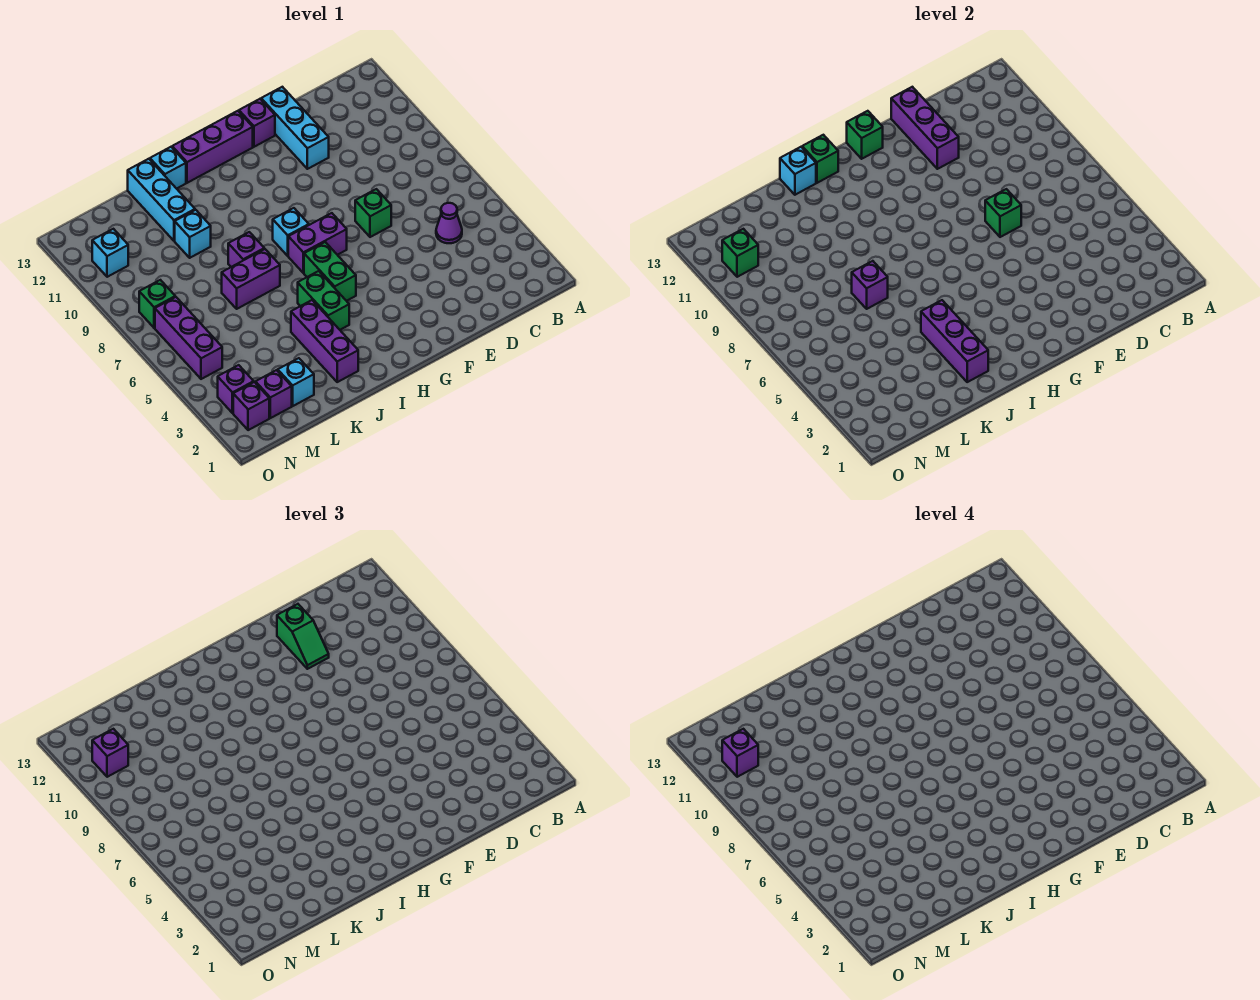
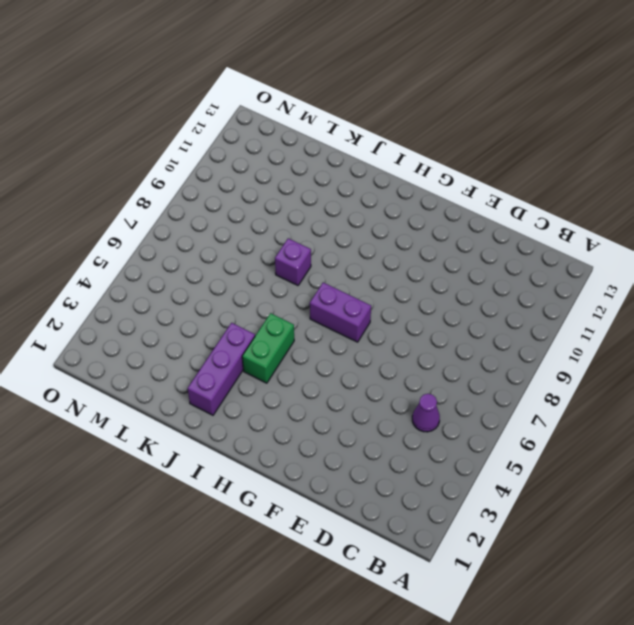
none -> green brick E7 level 1
none -> cyan brick E11:E13 level 1
none -> purple brick F13 level 1
none -> purple brick G13:I13 level 1

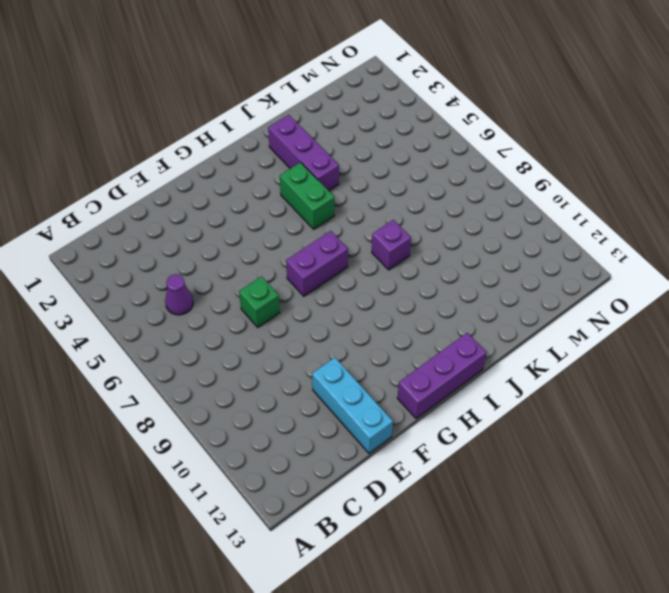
none -> purple brick F13 level 1
none -> green brick H5:H6 level 1
none -> cyan brick H8 level 1
none -> purple brick J7:K7 level 1

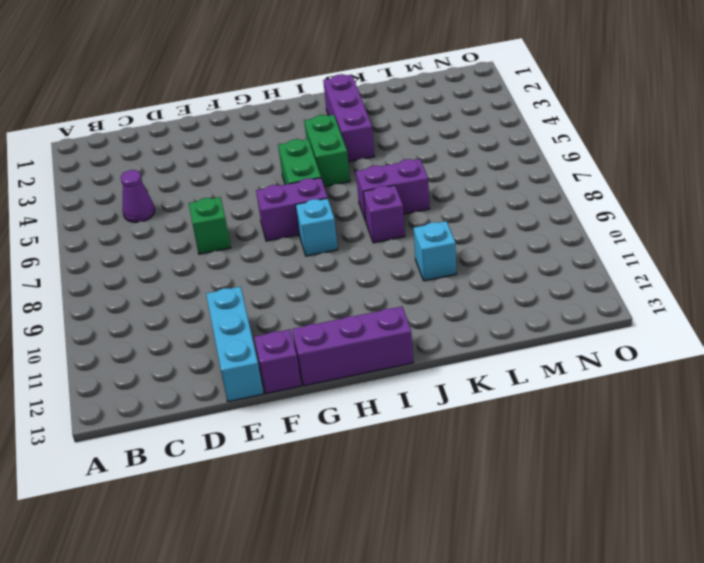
none -> cyan brick J13 level 1
none -> cyan brick K11:K13 level 1
none -> cyan brick L2 level 1
none -> purple brick M2 level 1

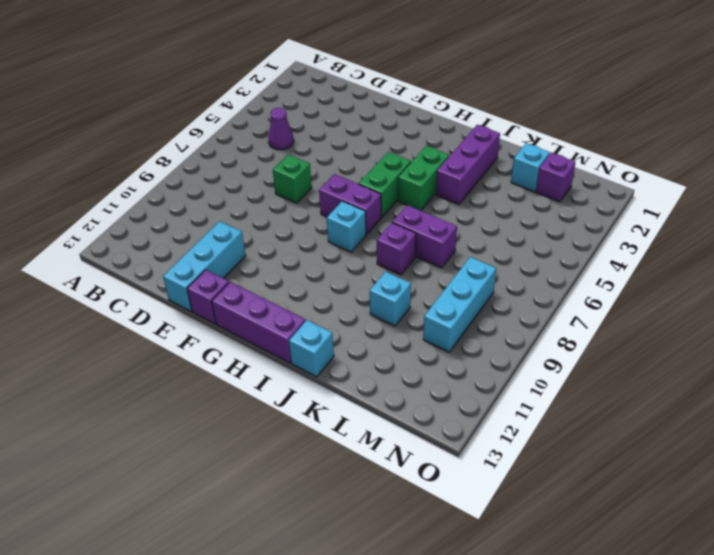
cyan brick M8:M10 level 1 -> cyan brick K11:K13 level 1
none -> purple brick N2 level 1
none -> purple brick N3 level 1
none -> purple brick N5:N7 level 1
none -> green brick N8 level 1

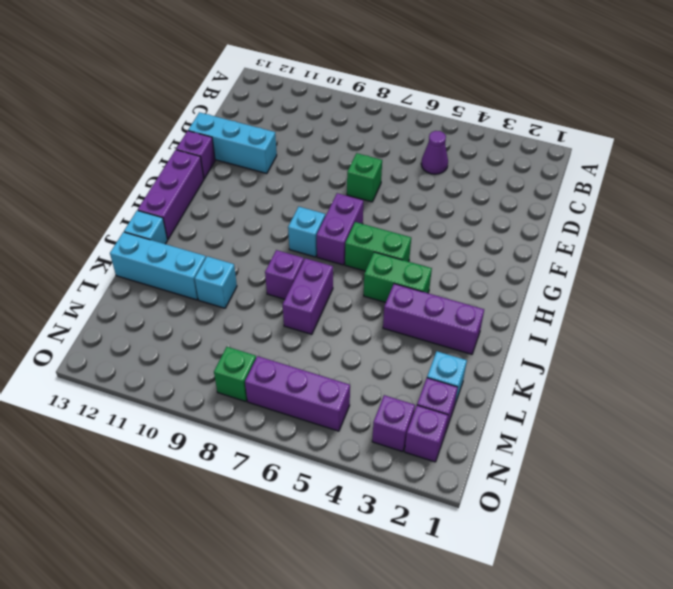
none -> cyan brick N11 level 1
none -> green brick E7 level 2
none -> purple brick E11:E13 level 2
none -> green brick G13 level 2

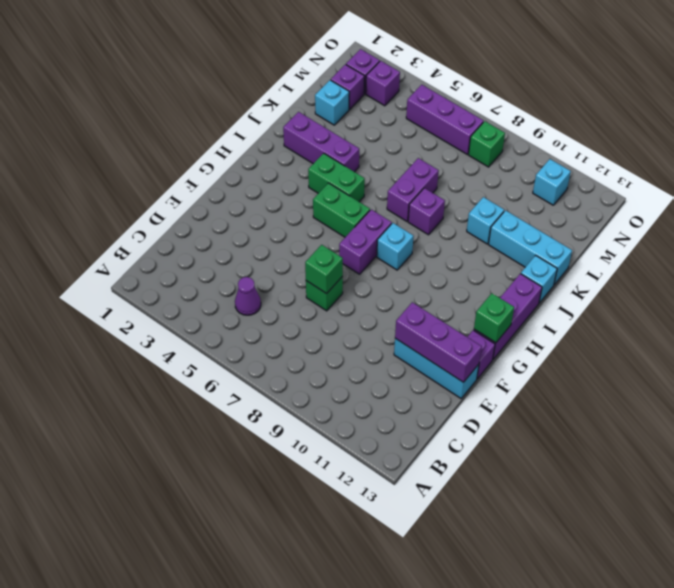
none -> green brick I13 level 2
none -> purple brick J2:J4 level 2
none -> cyan brick J13 level 2
none -> purple brick K7 level 2

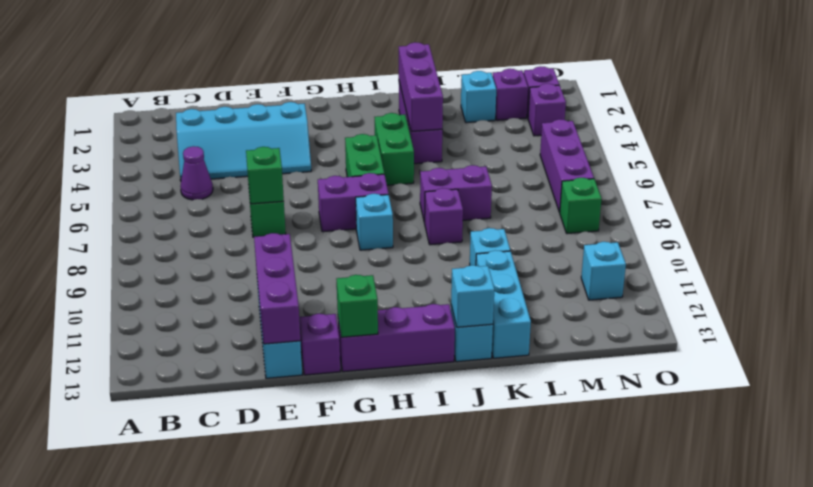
cyan slope C3:F4 level 1 top 3 -> none
none -> green brick I13 level 2
none -> purple brick K7 level 2
none -> green brick N11 level 2
none -> green slope E11:E12 level 3 top 12

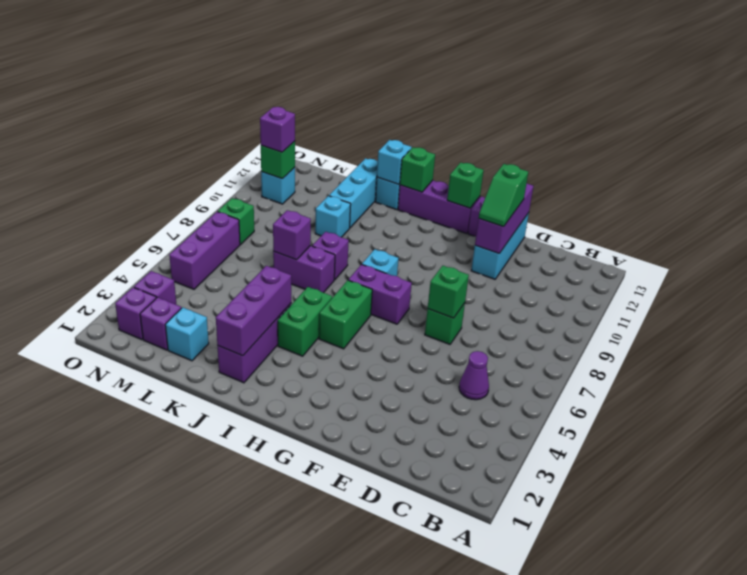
none -> purple brick N11 level 4

